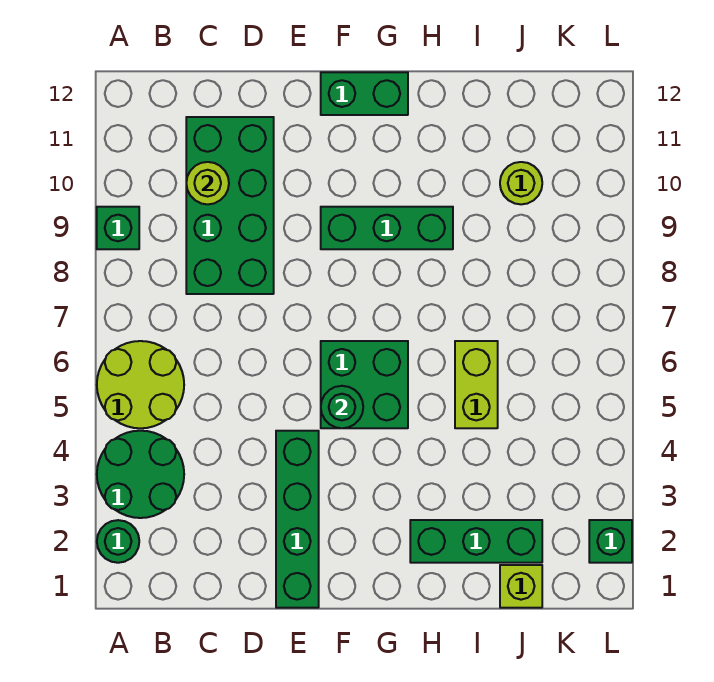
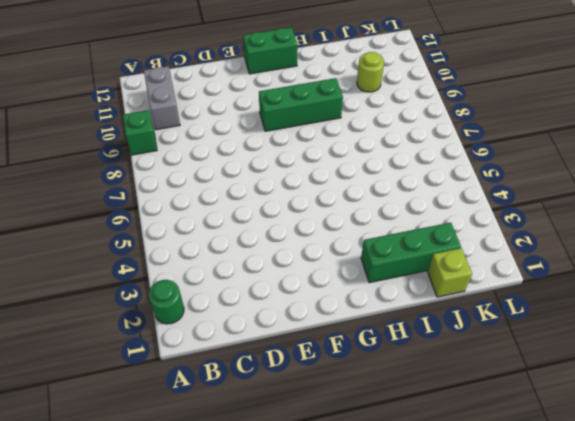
grey brick B10:B11 level 1 -> none
none -> green round brick A3:B4 level 1
none -> lime round brick A5:B6 level 1
none -> green brick C8:D11 level 1

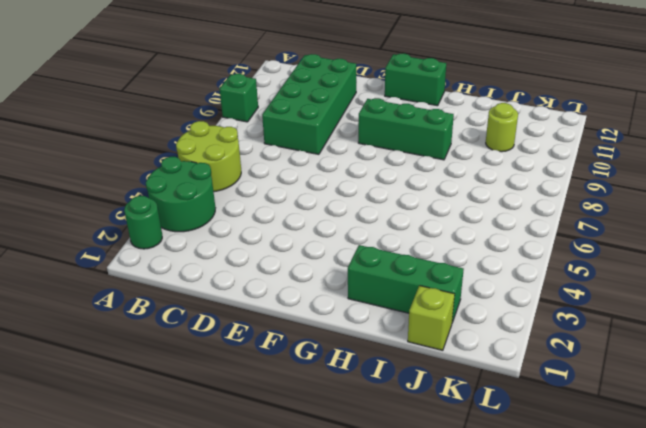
none -> green brick E1:E4 level 1
none -> green brick F5:G6 level 1
none -> lime brick I5:I6 level 1

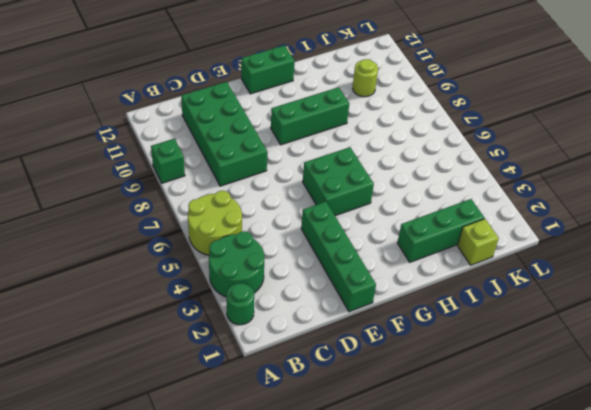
none -> lime brick I5:I6 level 1
none -> green brick L2 level 1
none -> lime round brick C10 level 2

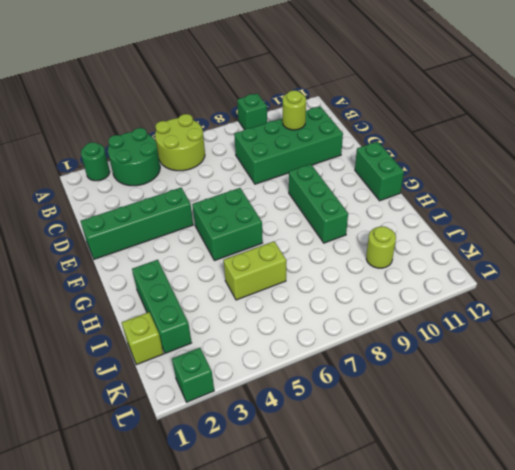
none -> green round brick F5 level 2

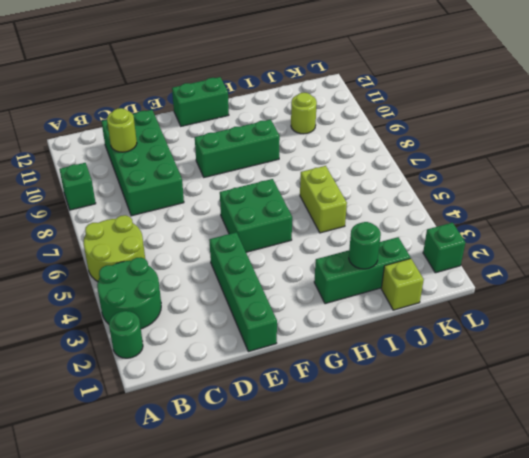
green round brick I2 level 2 -> green round brick F5 level 2

